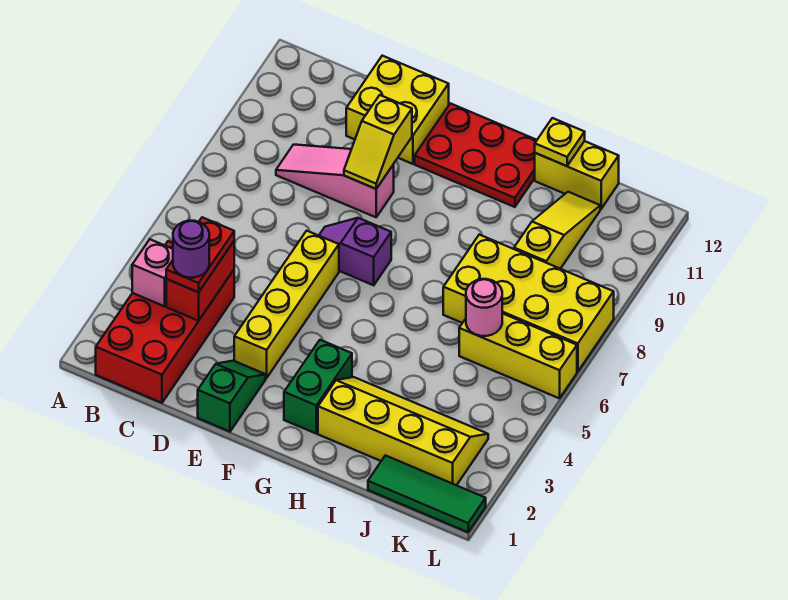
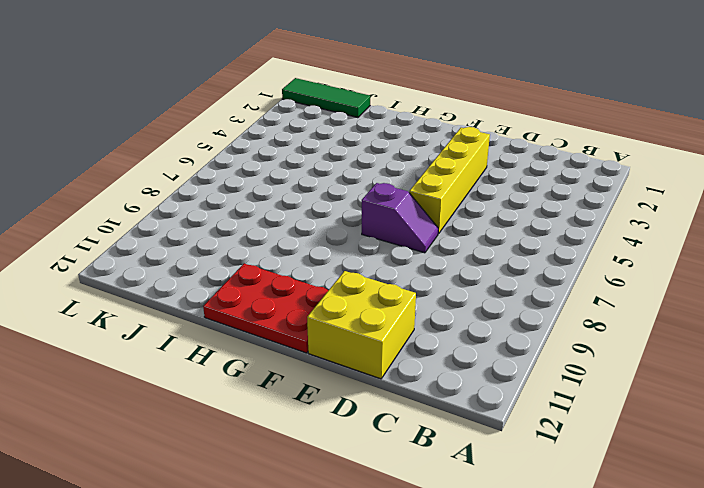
none -> red brick B1:C4 level 1
none -> pink slope C9:E9 level 1 top E
none -> green slope E1:E2 level 1 top 1

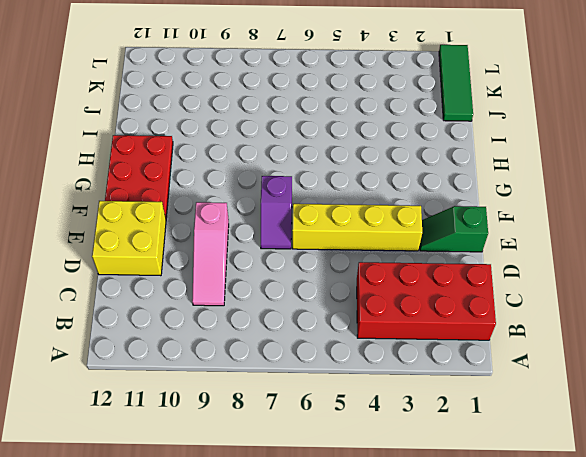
none -> green brick G2:G3 level 1
none -> yellow slope H2:K3 level 1 top 2
none -> yellow brick I7:L8 level 1

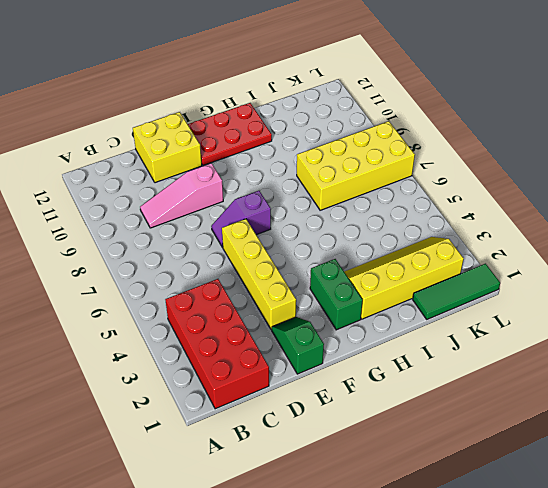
none -> yellow brick I12:J12 level 1
none -> yellow brick J6:L6 level 1
none -> yellow slope J9:J11 level 1 top 9

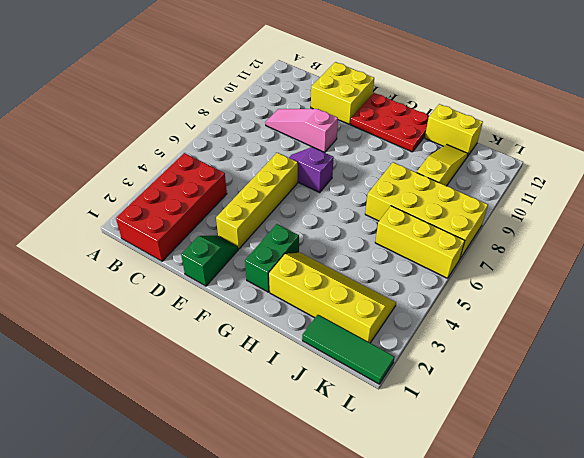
none -> pink brick B3 level 2
none -> red brick C3:C4 level 2
none -> yellow slope E9:E10 level 2 top 10

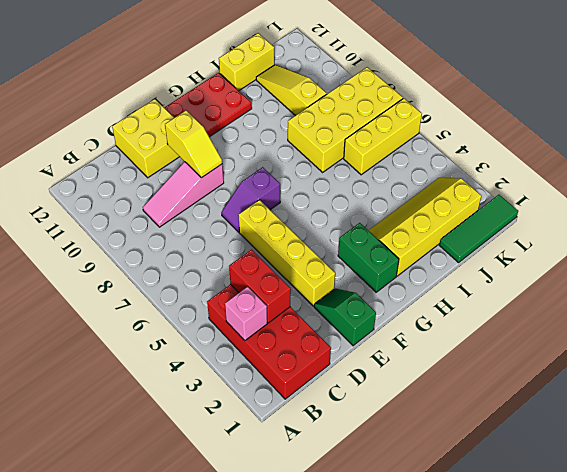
none -> yellow plate I12 level 2
none -> pink round brick J6 level 2
none -> red plate C3:C4 level 3

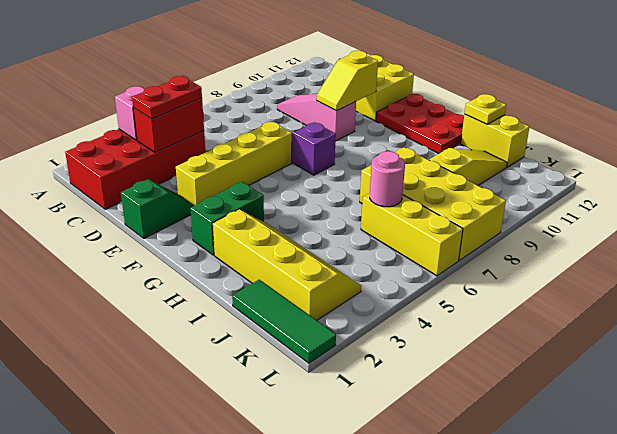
none -> purple round brick C3 level 4

